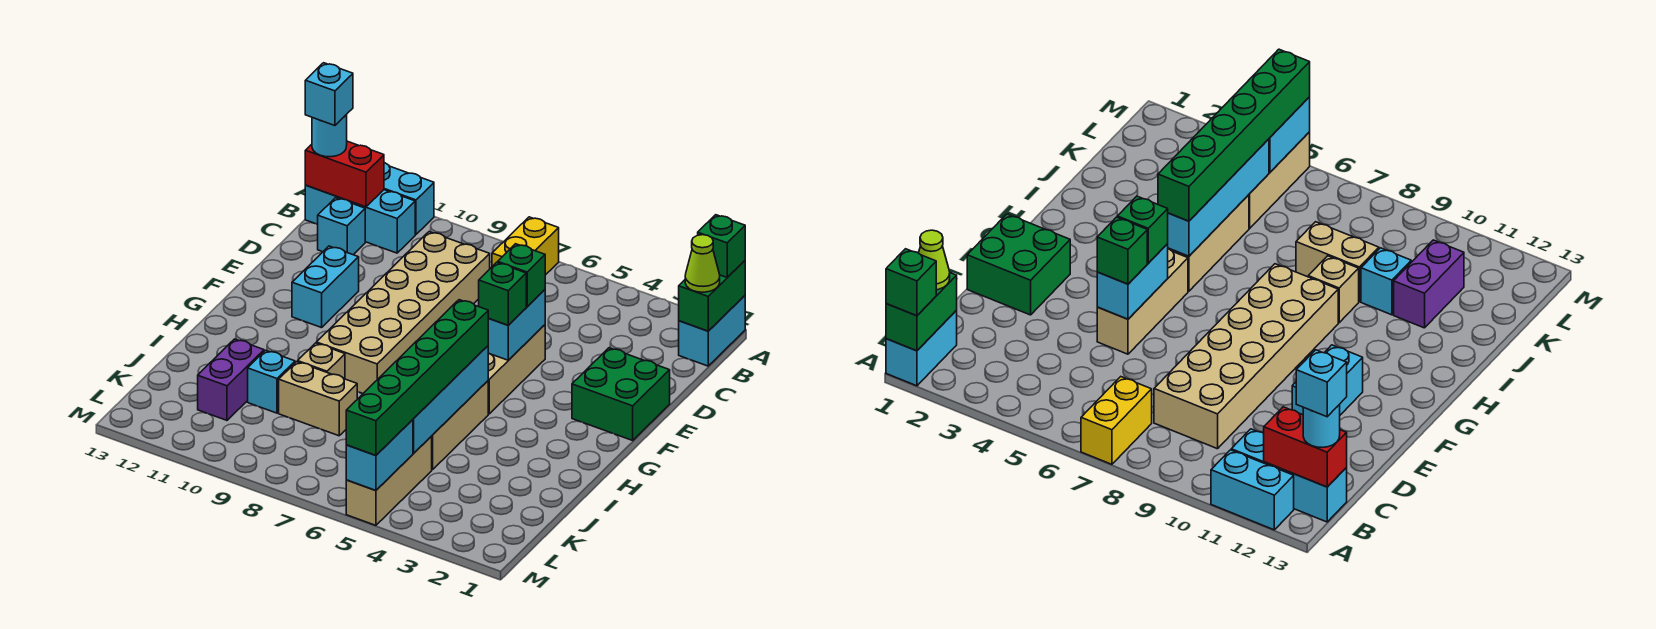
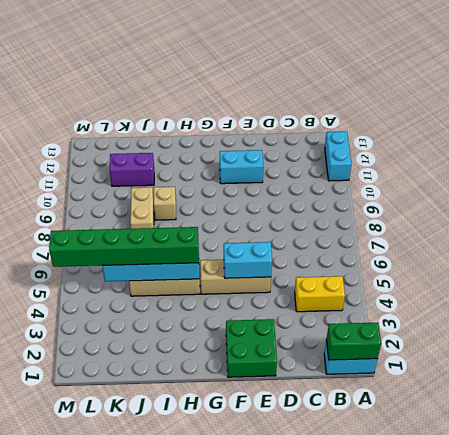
yellow brick B4:C4 level 1 -> yellow brick A7:B7 level 1
none -> cyan brick B11:B13 level 1
none -> tan brick C8:H9 level 1
none -> cyan brick C12 level 1

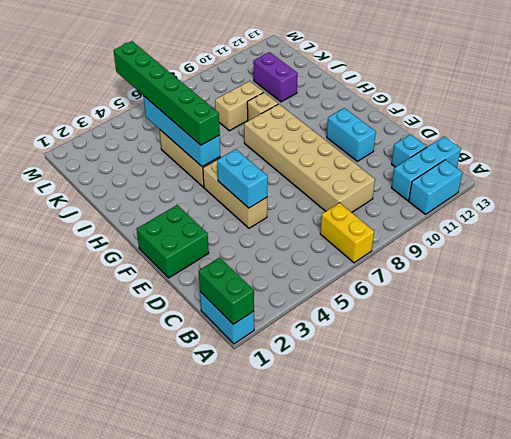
none -> cyan brick J10 level 1
none -> tan brick K5:M5 level 1
none -> red brick B12:B13 level 2

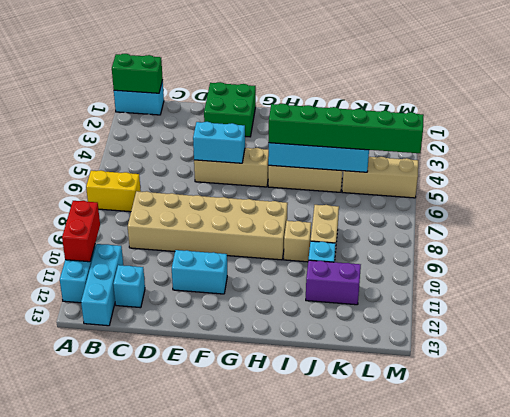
red brick A10:A11 level 2 -> red brick B12:B13 level 2
none -> cyan brick L5:M5 level 2
none -> green brick A1 level 3
none -> lime cone B1 level 3

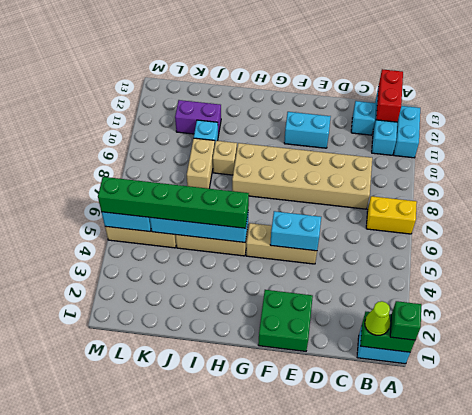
none -> cyan round brick B13 level 3
none -> green brick E5 level 3
none -> green brick F5 level 3

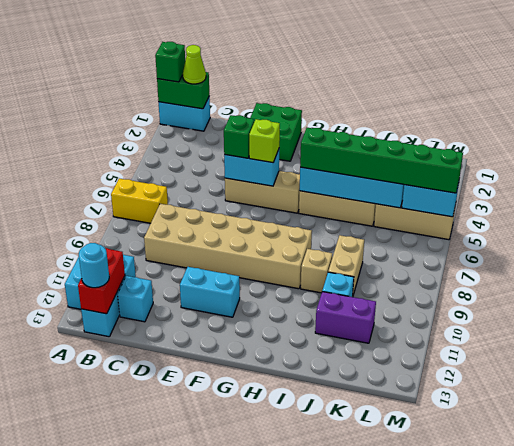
lime brick F5 level 3 -> green brick F5 level 3
none -> cyan brick B13 level 4

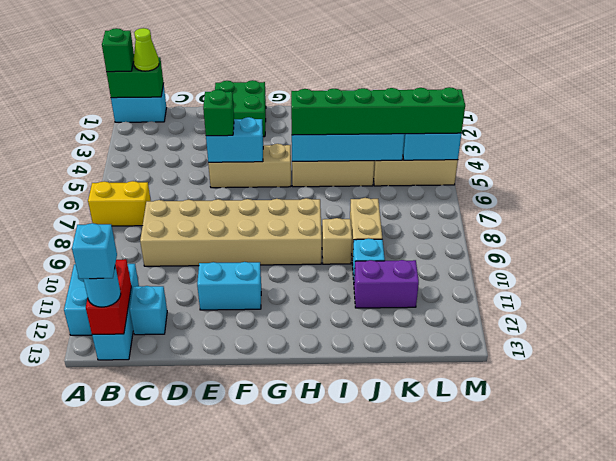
none -> green brick F5 level 3

